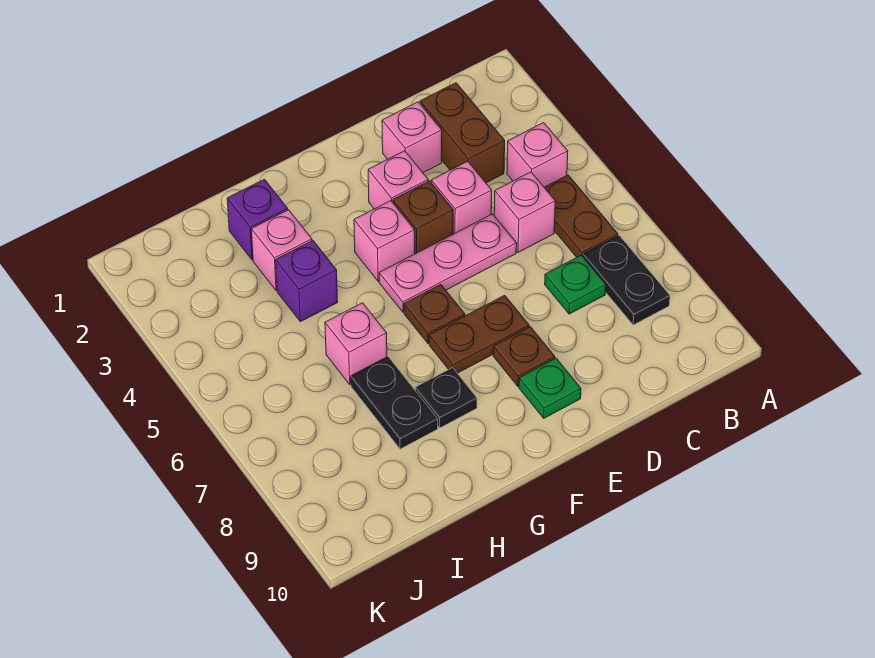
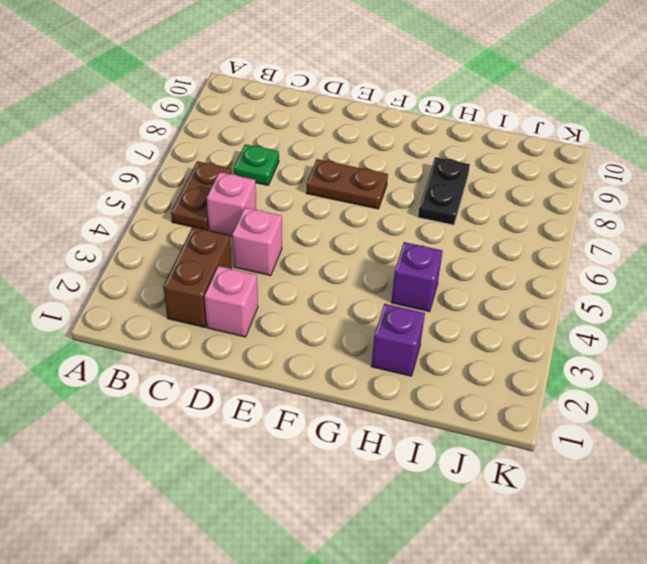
none -> pink brick B4 level 1
none -> black plate B7:B8 level 1
none -> pink plate D5:F5 level 1

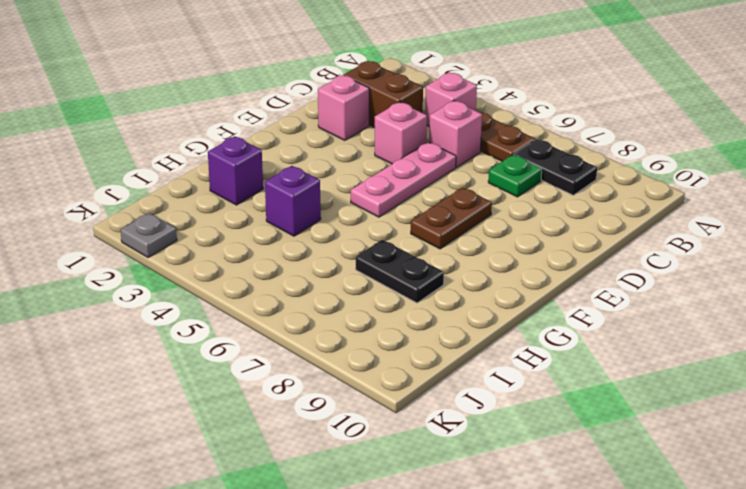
grey plate K2 level 1 -> none
none -> pink brick E3 level 1
none -> brown brick E4 level 1
none -> brown plate E8 level 1

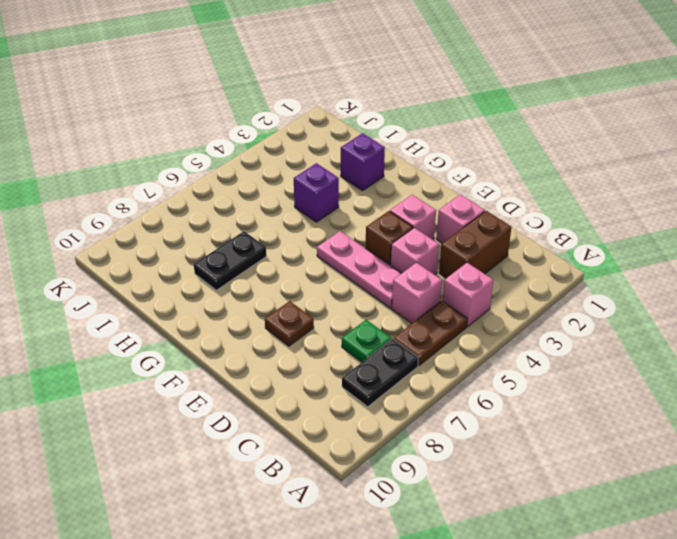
none -> brown plate E7:F7 level 1
none -> green plate E9 level 1
none -> pink brick F4 level 1

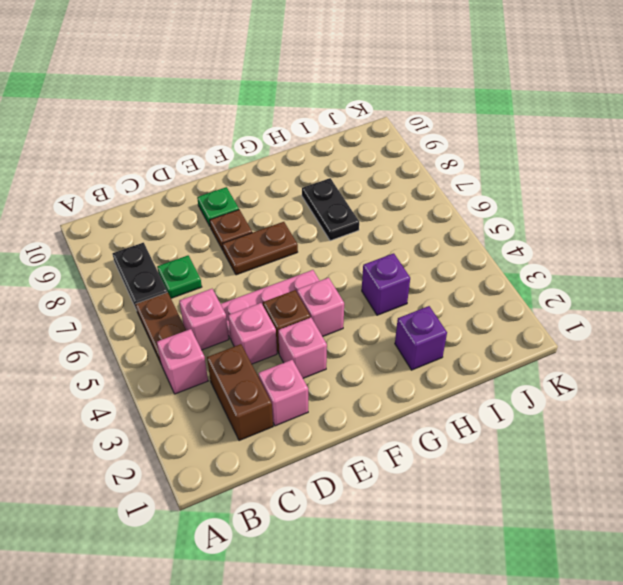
none -> brown plate F6 level 1
none -> black plate G8 level 1
none -> pink brick H3 level 1

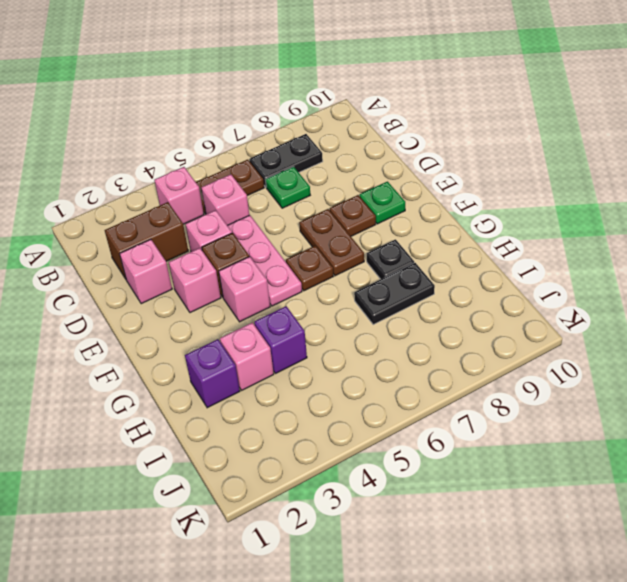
none -> pink brick H6 level 1

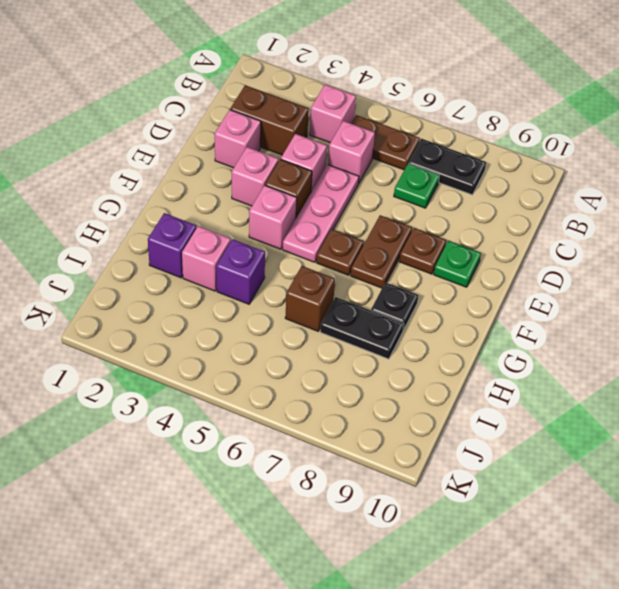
brown brick H6 level 1 -> pink brick H6 level 1

